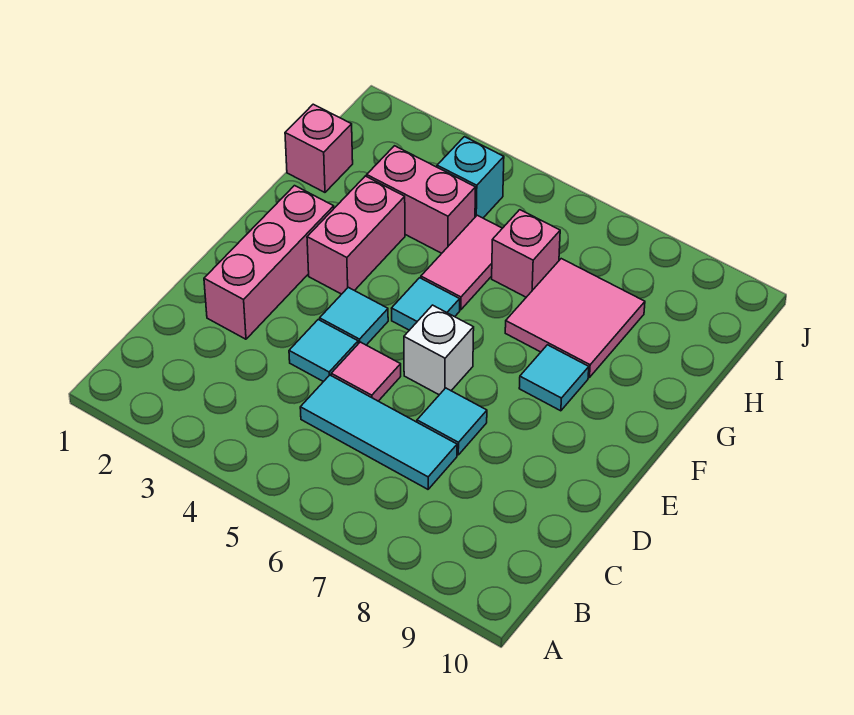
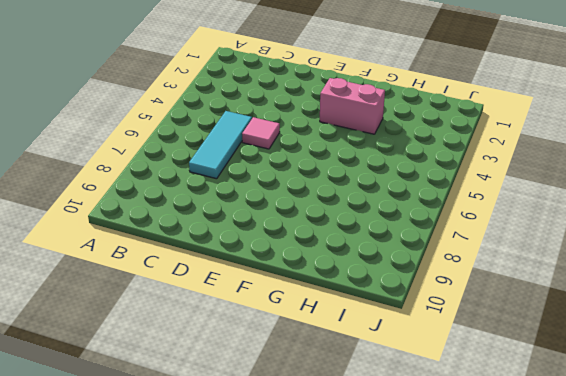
none -> pink brick D2:F2 level 1
none -> cyan tile D4 level 1
none -> cyan tile D7 level 1

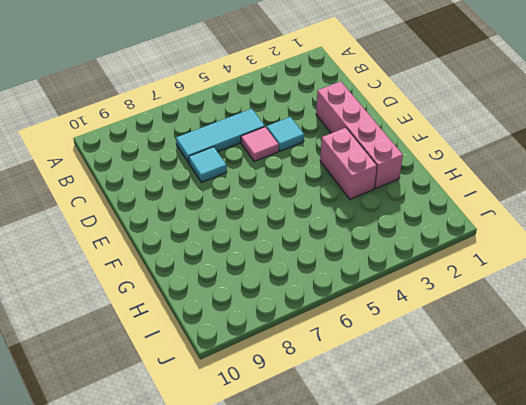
pink brick D2:G2 level 1 -> pink brick D2:F2 level 1
none -> cyan tile E4 level 1
none -> white brick E6 level 1
none -> cyan tile F5 level 1

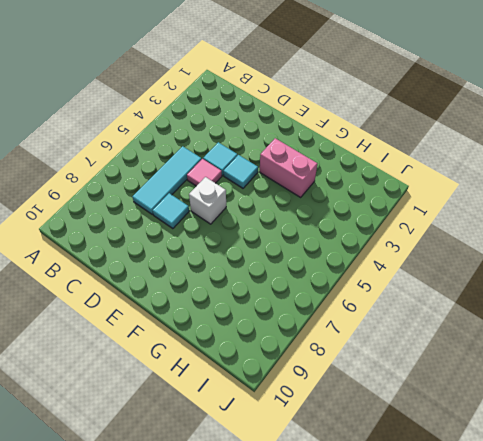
none -> pink brick D2:F2 level 1
none -> cyan tile F5 level 1
none -> cyan tile F8 level 1

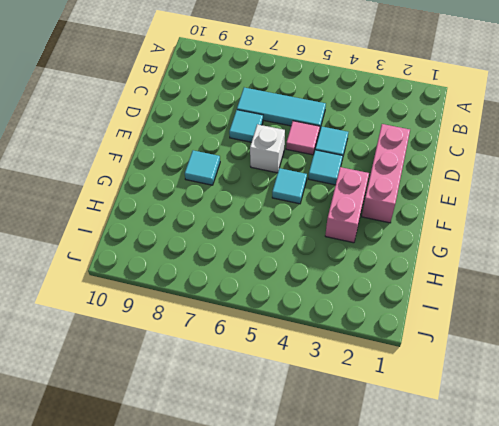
none -> pink tile G5:H5 level 1
none -> pink tile G7:H8 level 1
none -> pink brick H1 level 1

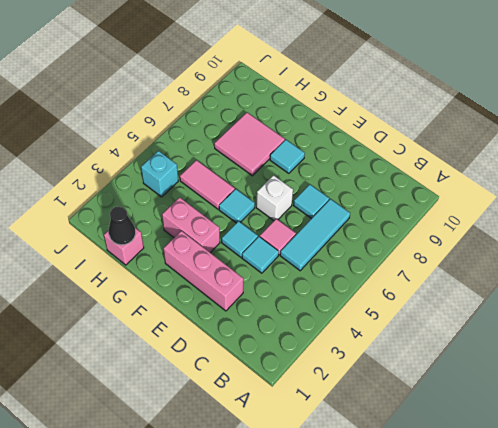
black cone H1 level 2 -> none
none -> pink brick H3:H4 level 1
none -> pink brick H6 level 1

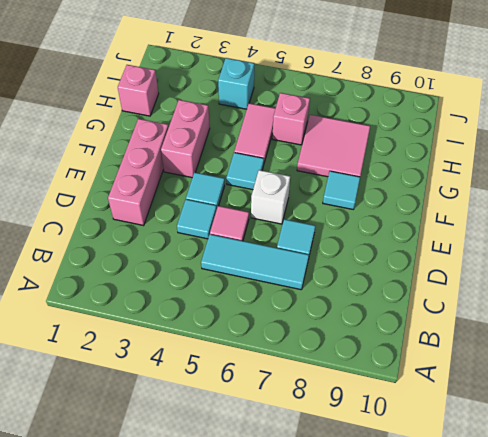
none -> pink brick H3:H4 level 1

